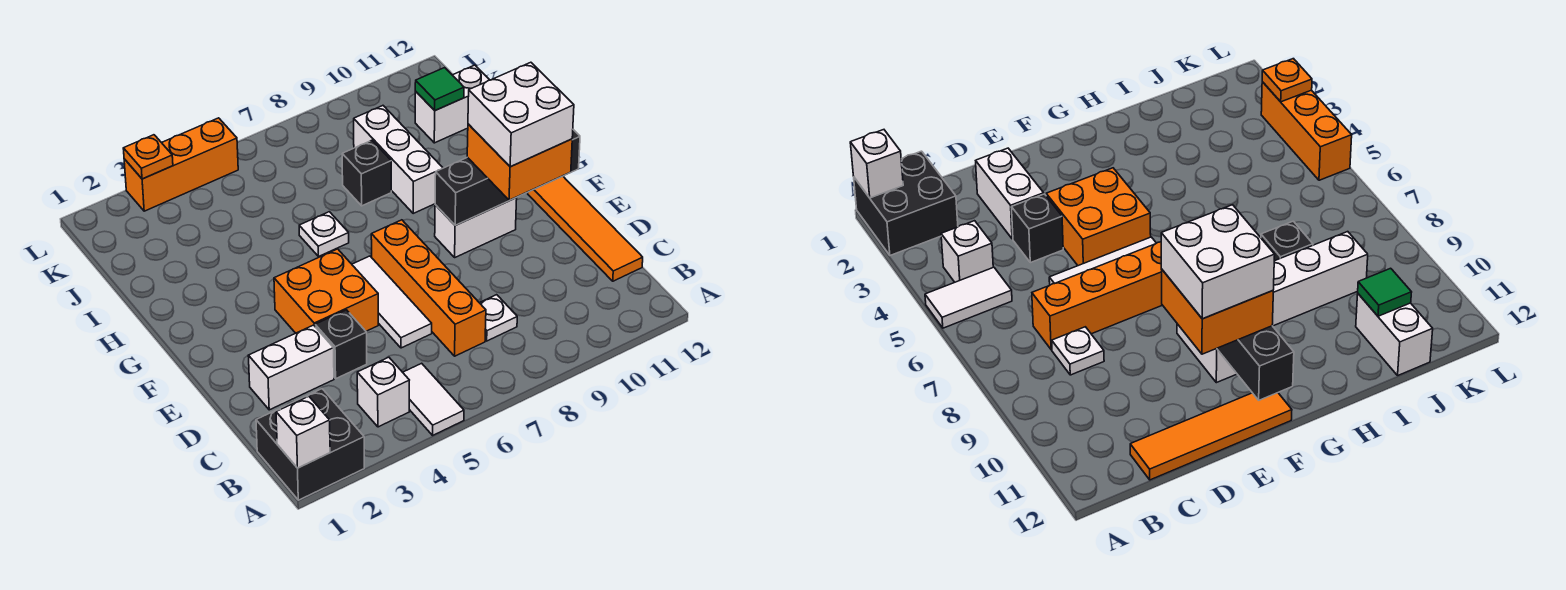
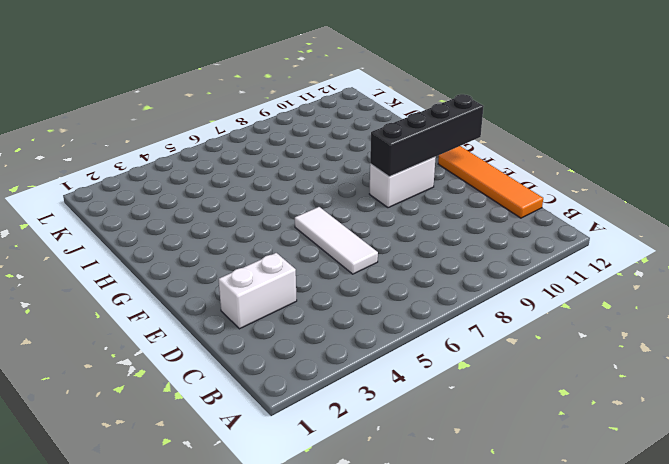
none -> black brick A1:B2 level 1
none -> white tile A5:B5 level 1
none -> white brick B4 level 1

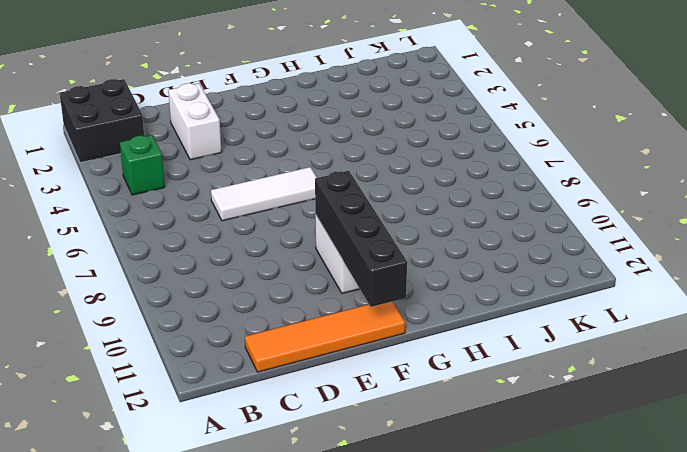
green brick B4 level 1 -> white brick B4 level 1
none -> white tile A5:B5 level 1
none -> orange brick C7:F7 level 1
none -> white plate C8 level 1

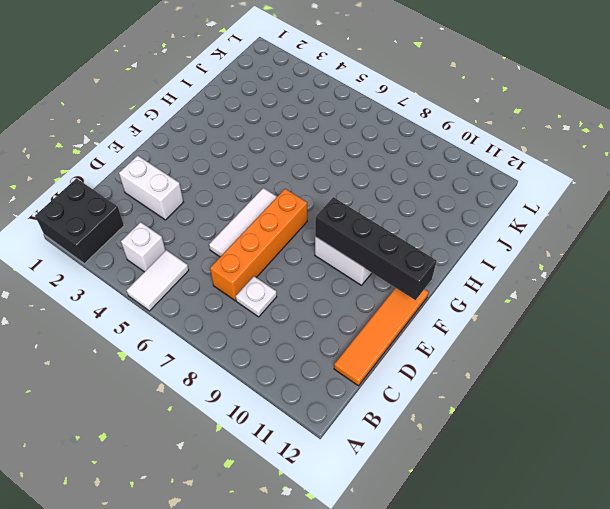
none -> black brick D4 level 1
none -> orange brick E4:F5 level 1
none -> white plate H6 level 1

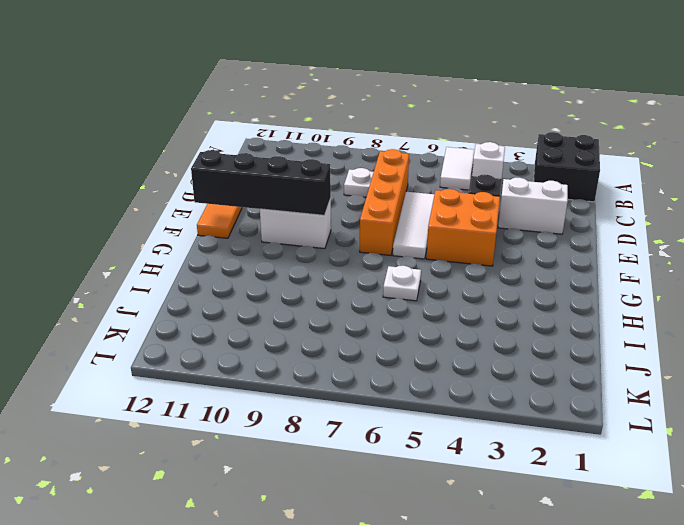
none -> white brick H9:J9 level 1
none -> black brick I8 level 1
none -> white brick J11:J12 level 1

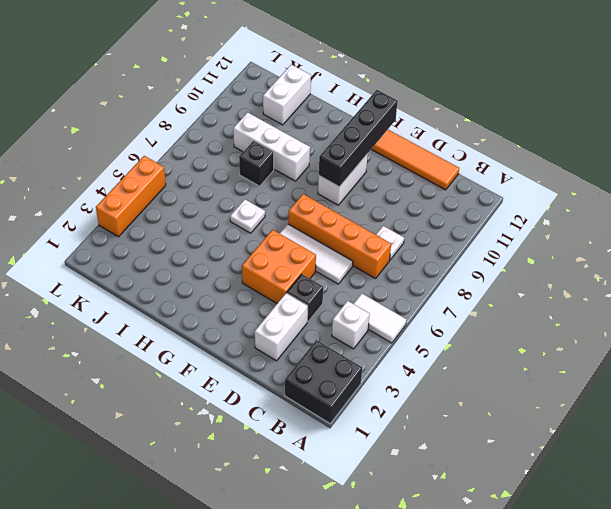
none -> white brick A1 level 2
none -> green tile J11 level 2
none -> orange plate L3 level 2

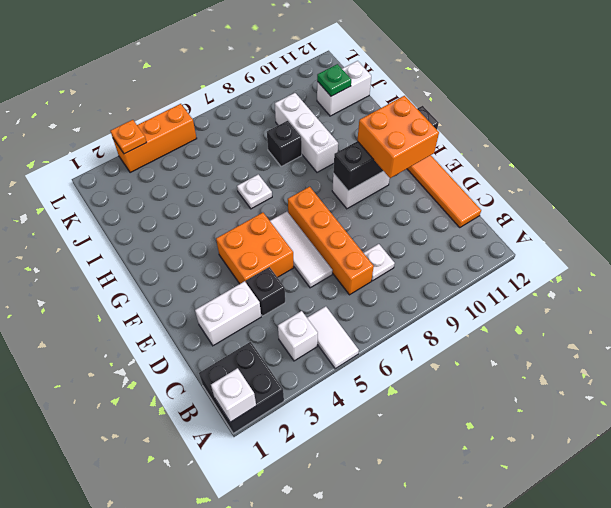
green plate J11 level 2 -> green tile J11 level 2
none -> white brick E10:F11 level 4

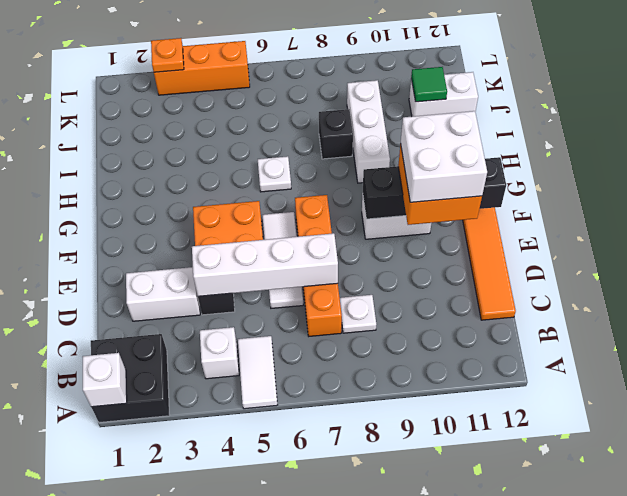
white brick D4:D7 level 2 -> none

